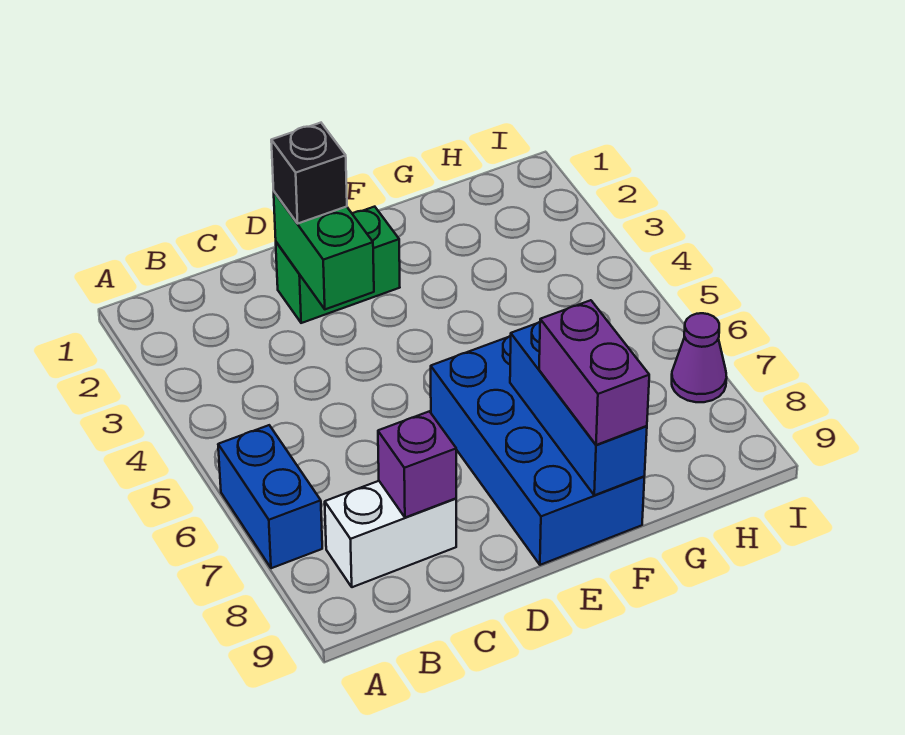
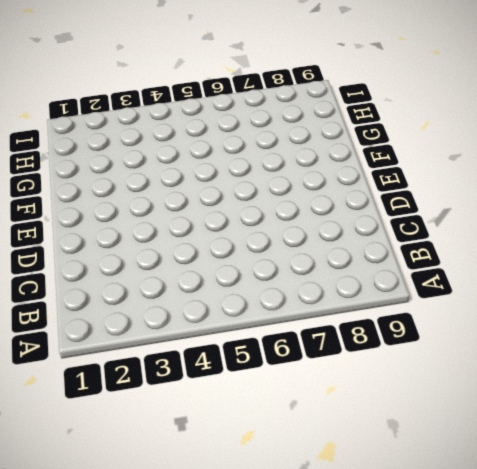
none -> blue brick A6:A7 level 1
none -> white brick B8:C8 level 1

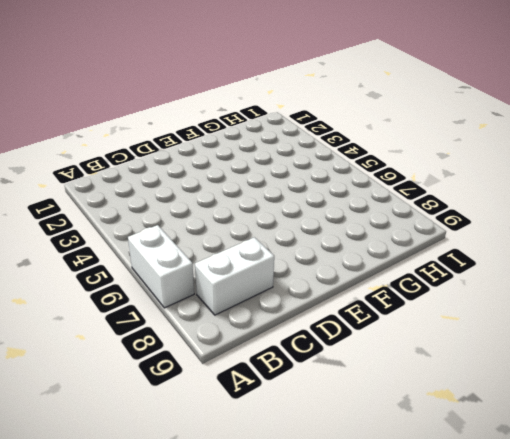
white brick A6:A7 level 1 -> blue brick A6:A7 level 1
none -> green brick D2:E2 level 1
none -> blue brick E6:F9 level 1

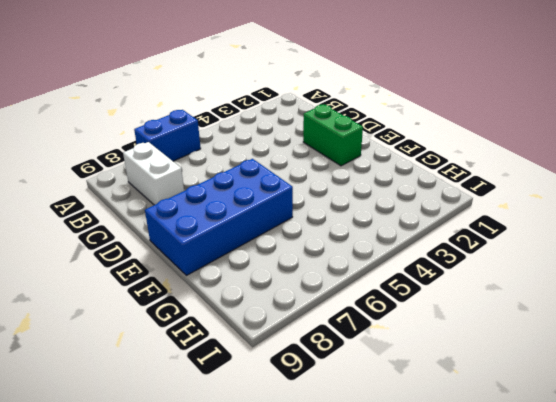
none -> purple cone I7 level 1
none -> purple brick C8 level 2

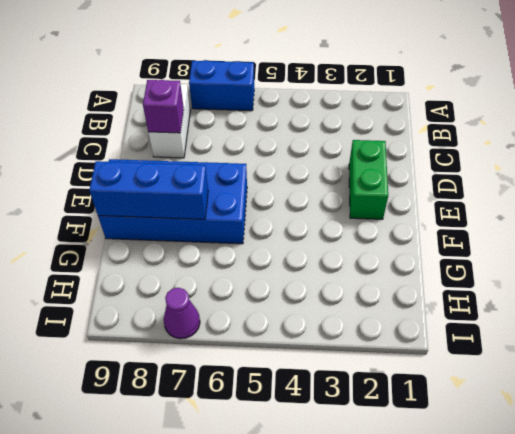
none -> green brick D2:D3 level 2
none -> black brick D2 level 3

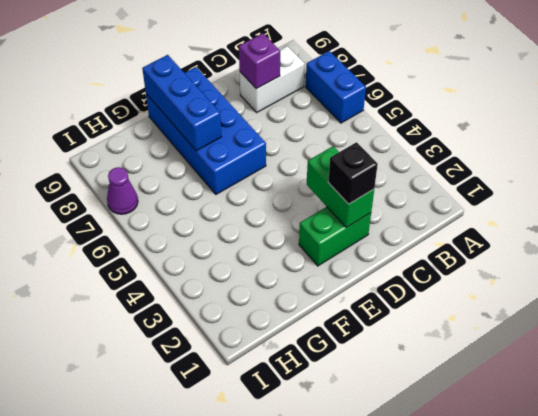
none -> purple brick F8:F9 level 3

